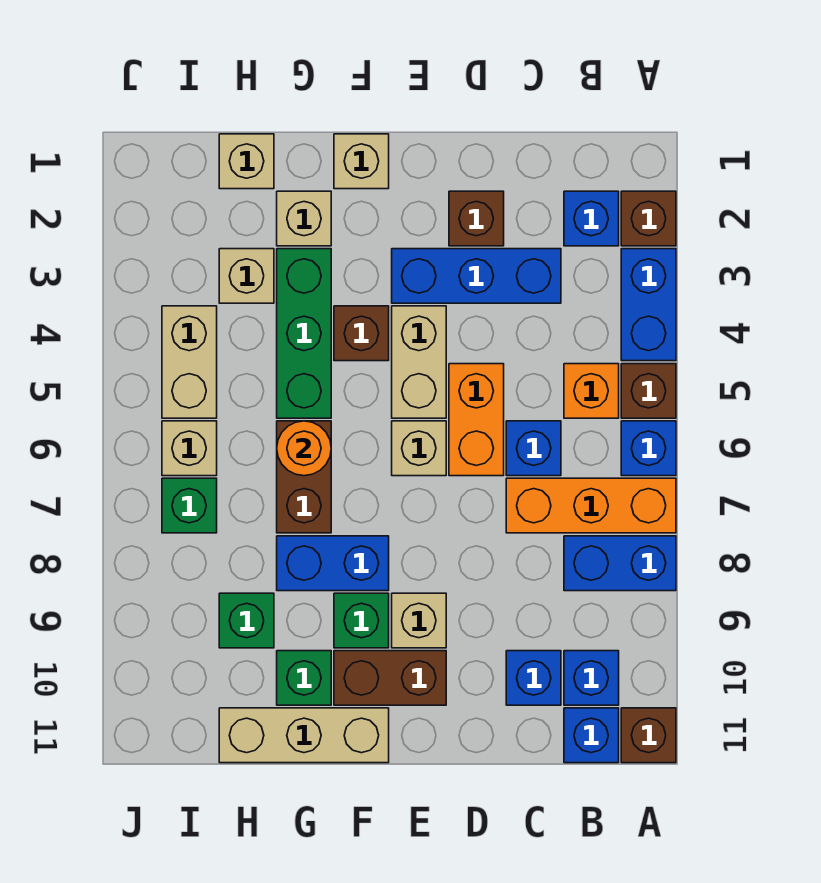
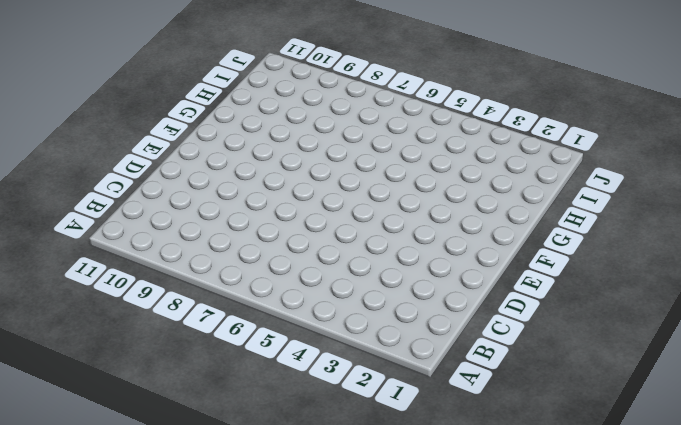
none -> brown brick A2 level 1
none -> blue brick A3:A4 level 1
none -> brown brick A5 level 1
none -> blue brick A6 level 1

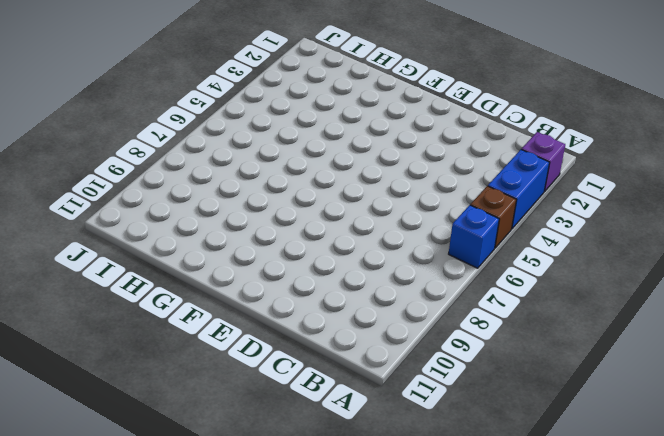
purple brick A2 level 1 -> brown brick A2 level 1
none -> orange brick A7:C7 level 1
none -> blue brick A8:B8 level 1
none -> brown brick A11 level 1
none -> blue brick B2 level 1

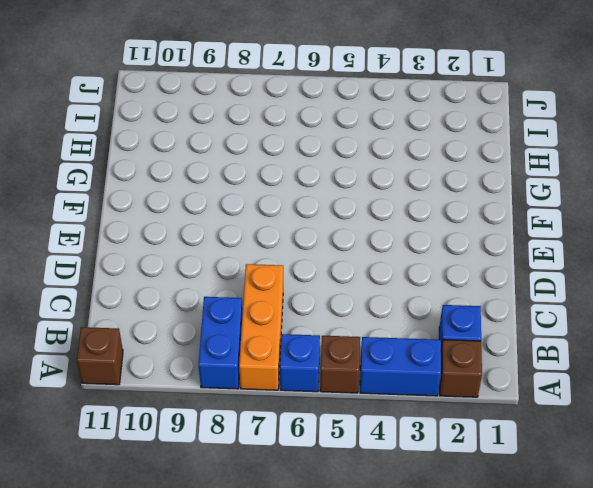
none -> orange brick B5 level 1
none -> blue brick B10 level 1
none -> blue brick B11 level 1
none -> blue brick C3:E3 level 1

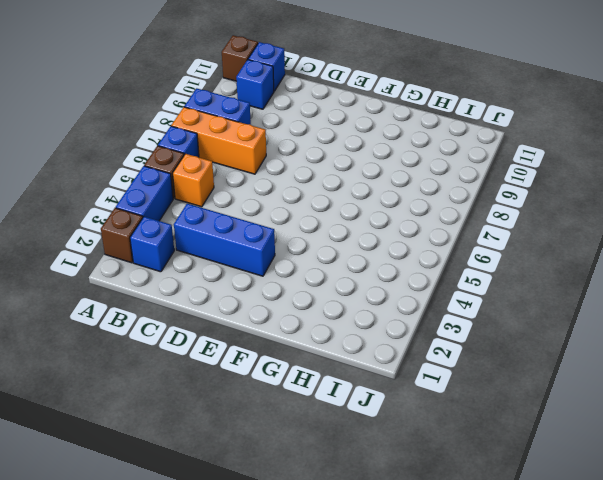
none -> blue brick C6 level 1
none -> blue brick C10 level 1
none -> brown brick D2 level 1
none -> orange brick D5:D6 level 1

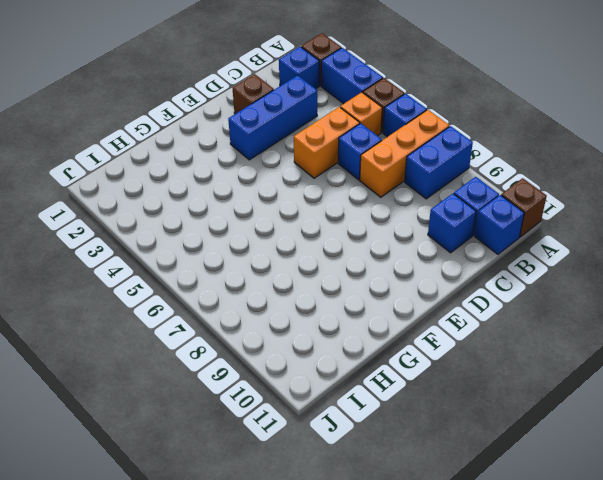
orange brick C5:D5 level 1 -> orange brick D5:D6 level 1
none -> tan brick E4:E5 level 1
none -> tan brick E6 level 1
none -> tan brick E9 level 1
none -> brown brick E10:F10 level 1

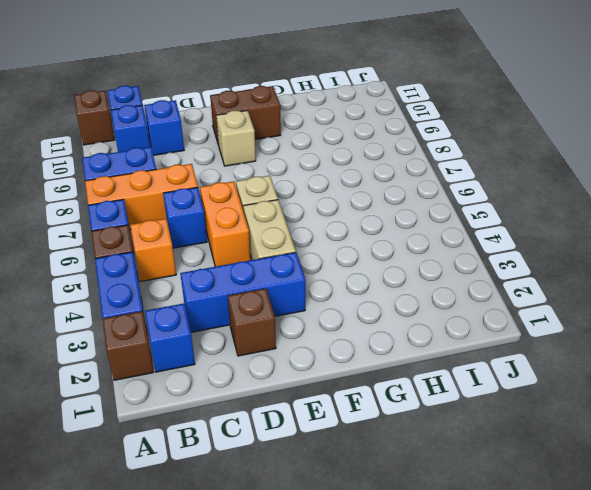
none -> tan brick F1 level 1
none -> brown brick F4 level 1
none -> blue brick F8:G8 level 1
none -> green brick F9 level 1

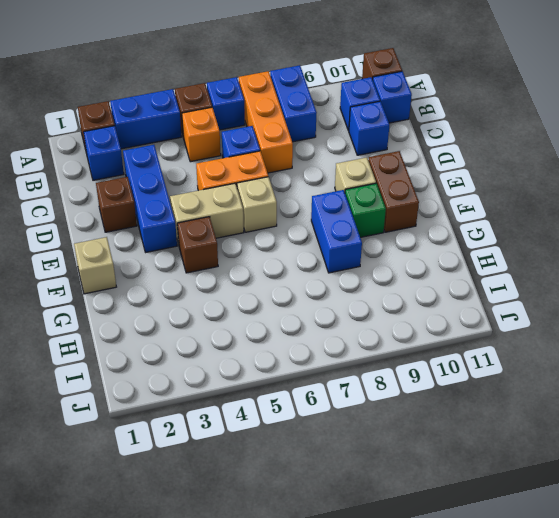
none -> tan brick F11:H11 level 1
none -> tan brick G2 level 1
none -> green brick G3:G5 level 1
none -> brown brick G6:G7 level 1

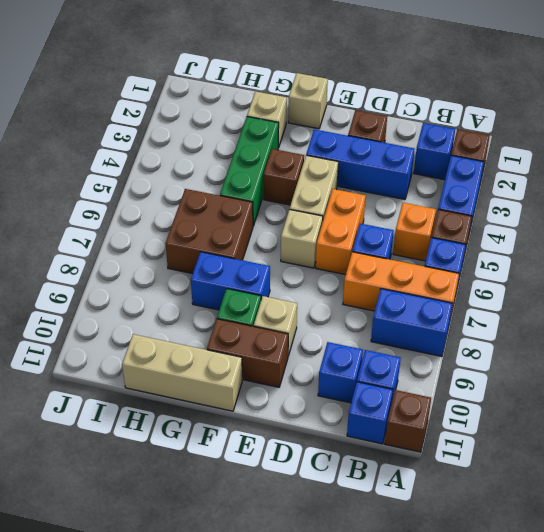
brown brick G6:H7 level 1 -> brown brick G6:G7 level 1
none -> green brick G10 level 1
none -> tan brick H1 level 1
none -> tan brick H3 level 1
none -> green brick H9 level 1

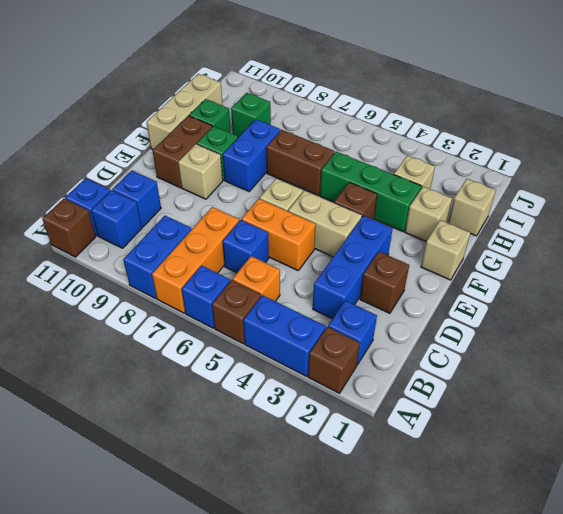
none -> tan brick I4:I5 level 1
none -> tan brick I6 level 1
none -> green brick I7 level 1
none -> orange round brick G6 level 2

